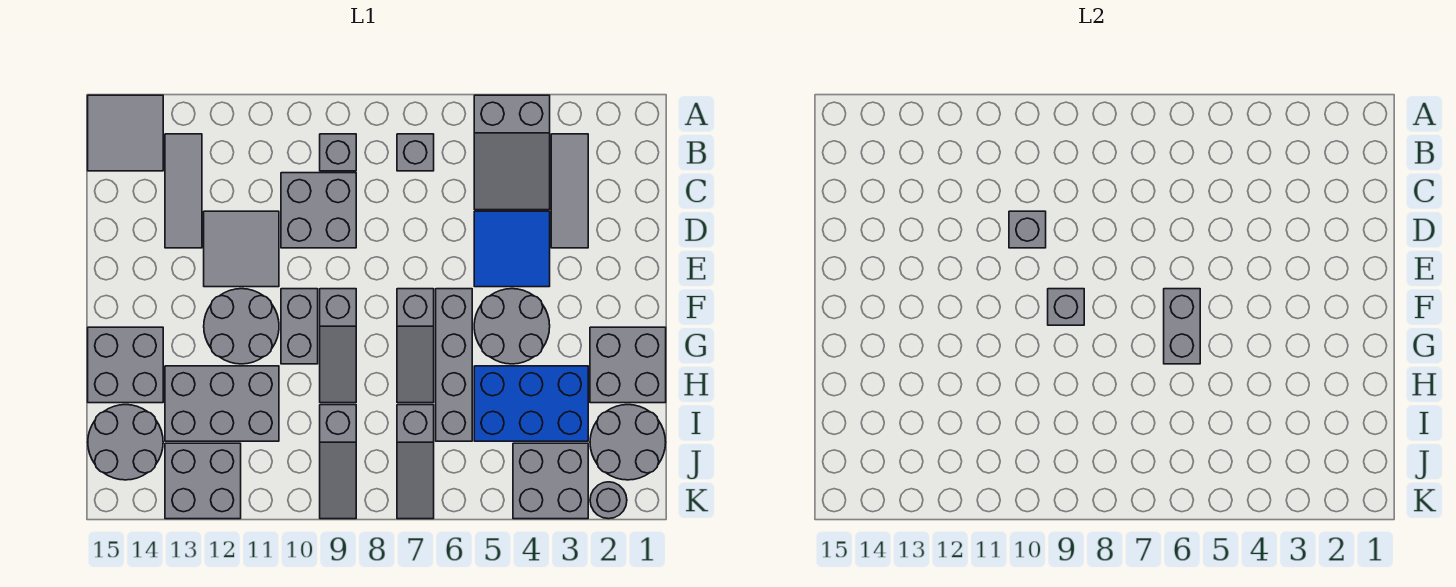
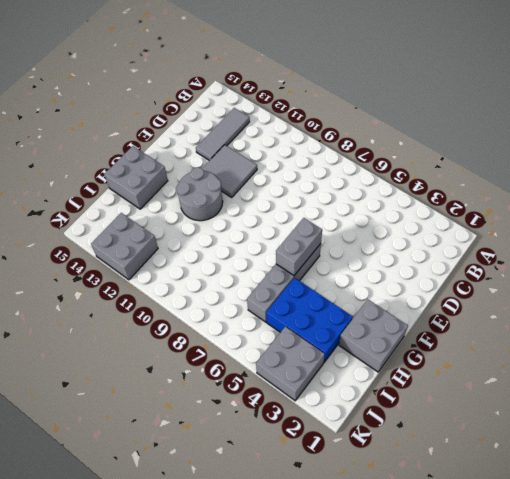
none -> grey slope A4:C5 level 1 top A
none -> grey tile A14:B15 level 1
none -> grey tile B3:D3 level 1

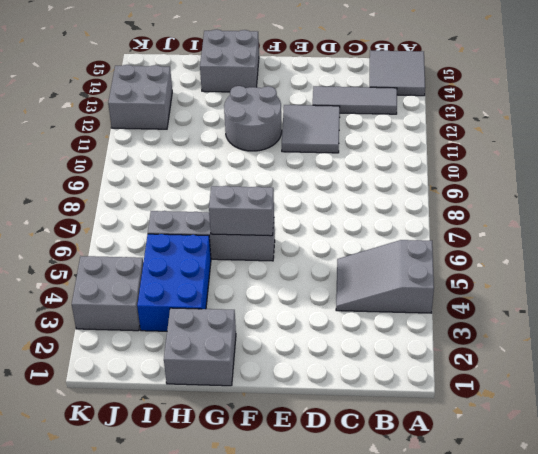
none -> grey tile B3:D3 level 1
none -> grey brick B7 level 1
none -> grey brick B9 level 1

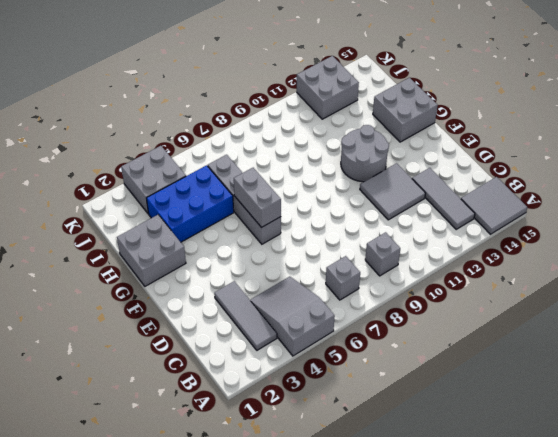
none -> grey brick C9:D10 level 1
none -> blue tile D4:E5 level 1
none -> grey round brick F4:G5 level 1

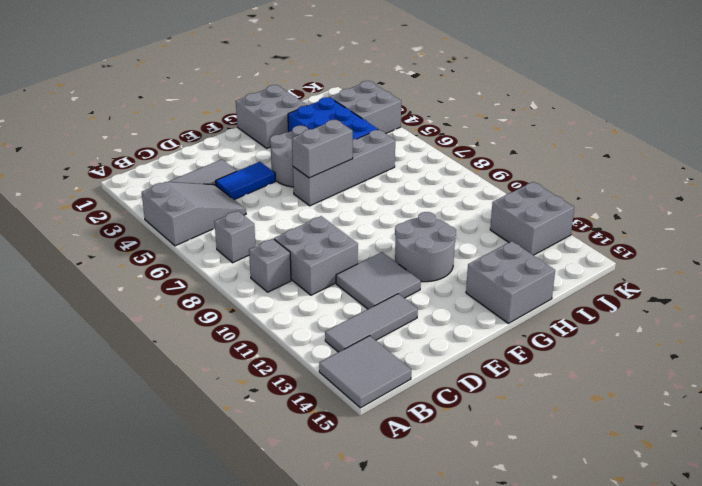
blue tile D4:E4 level 1 -> blue tile D4:E5 level 1
none -> grey slope F7:H7 level 1 top F
none -> grey slope F9:H9 level 1 top F
none -> grey brick F10:G10 level 1

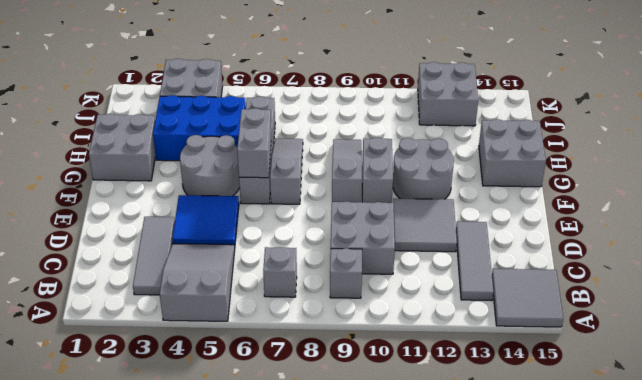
none -> grey brick H11:I13 level 1
none -> grey round brick I1:J2 level 1
none -> grey slope I7:K7 level 1 top I

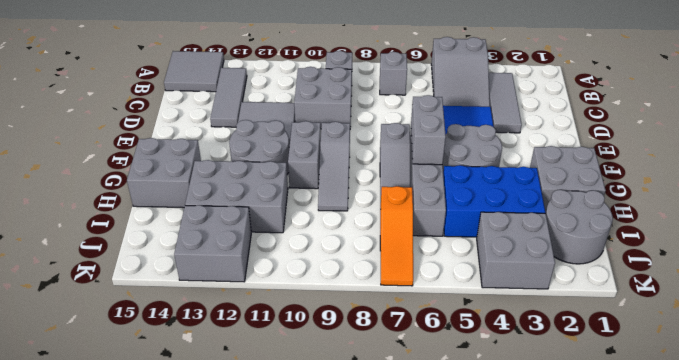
orange slope I7:K7 level 1 top I -> grey slope I7:K7 level 1 top I
none -> grey slope I9:K9 level 1 top I
none -> grey round brick I14:J15 level 1
none -> grey round brick K2 level 1

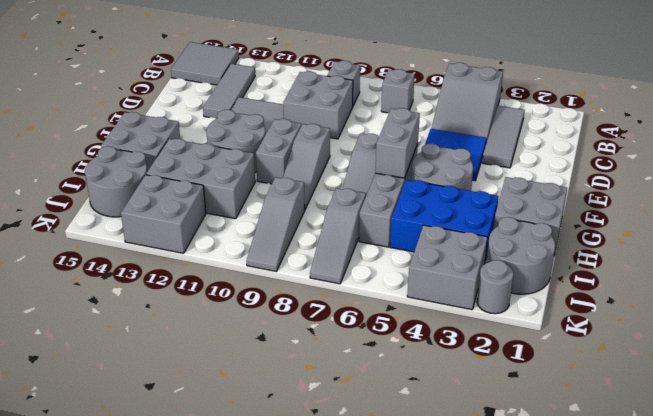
none -> grey brick D10 level 2
none -> grey brick F9 level 2

